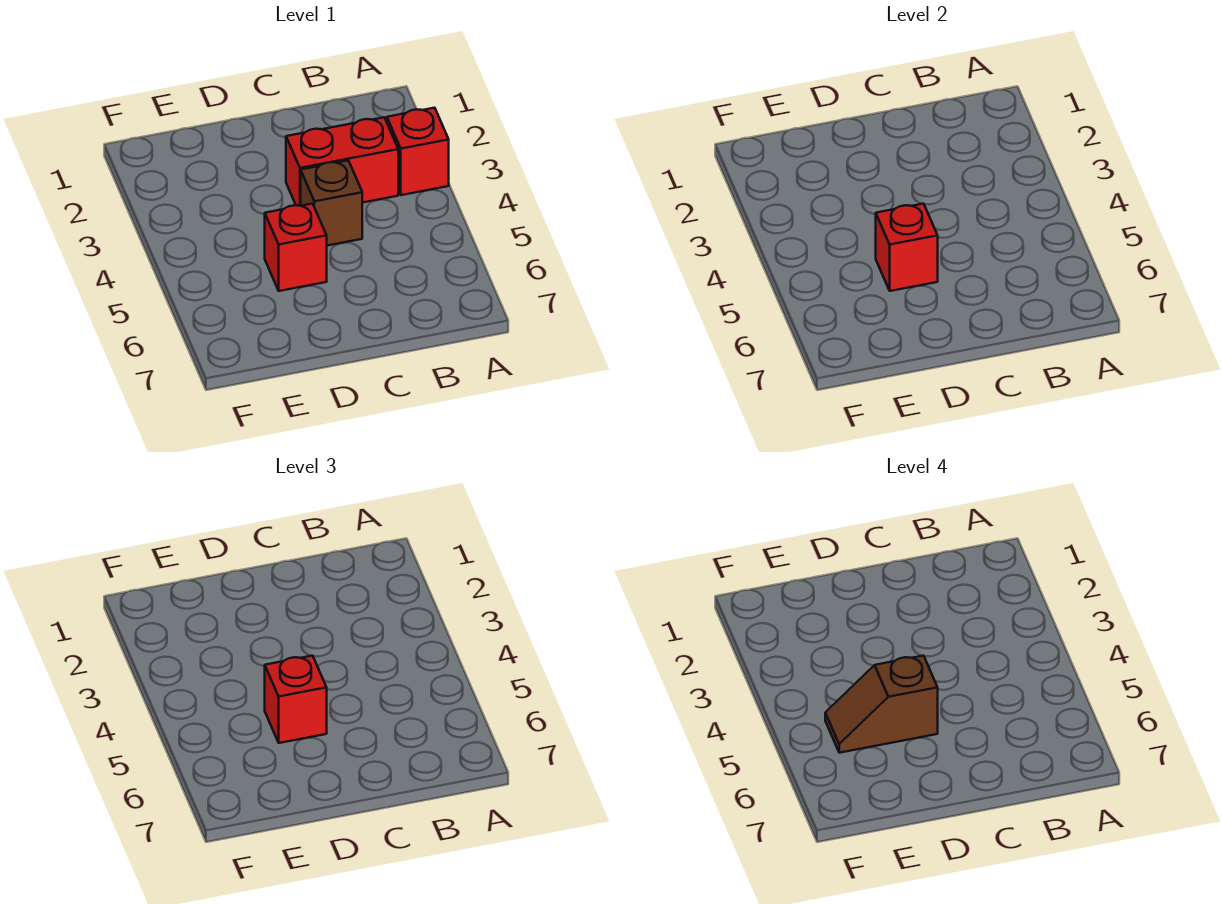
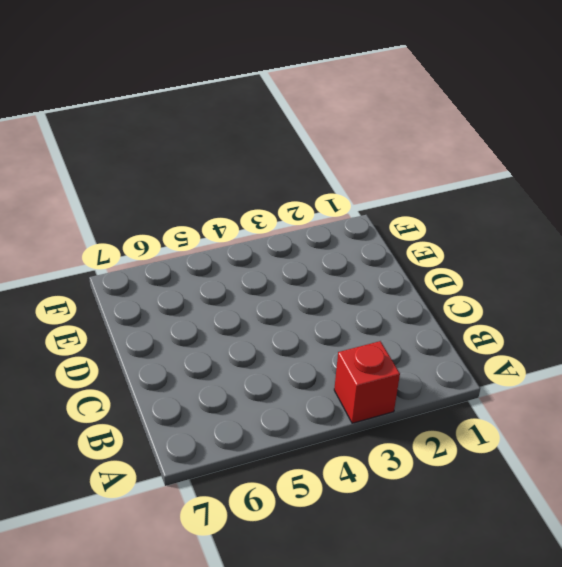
none -> red brick B3:C3 level 1
none -> brown brick C4 level 1

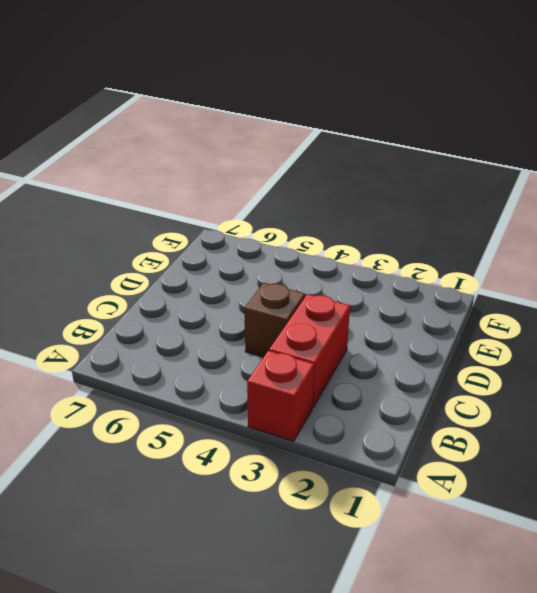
none -> red brick D5 level 1
none -> red brick D5 level 2

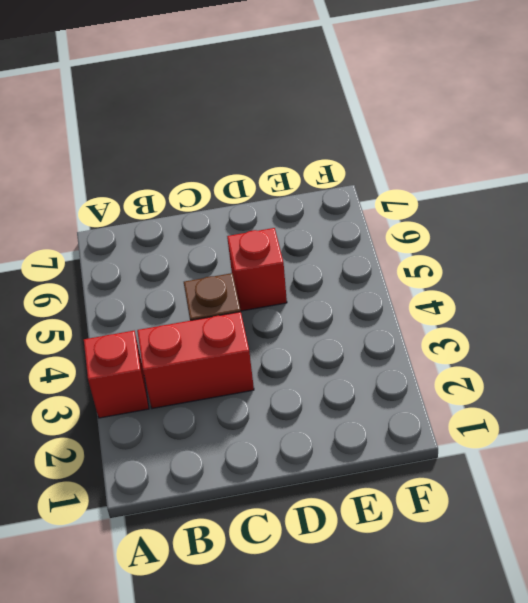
none -> red brick D5 level 2
none -> red brick D5 level 3

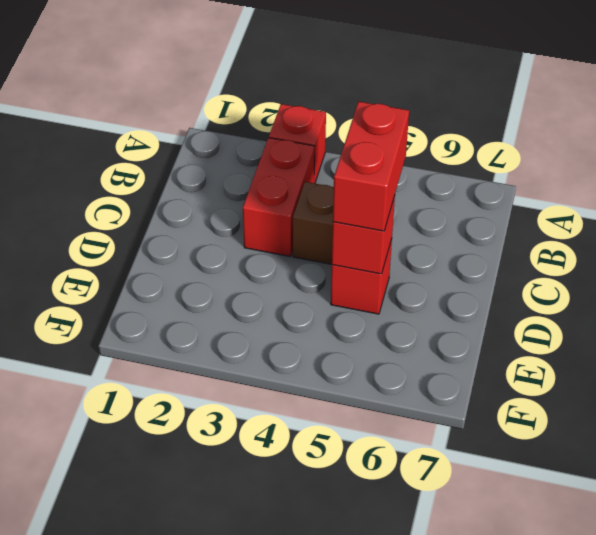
red brick C5:D5 level 3 -> red brick D5 level 3
none -> brown slope D5:E5 level 4 top D

